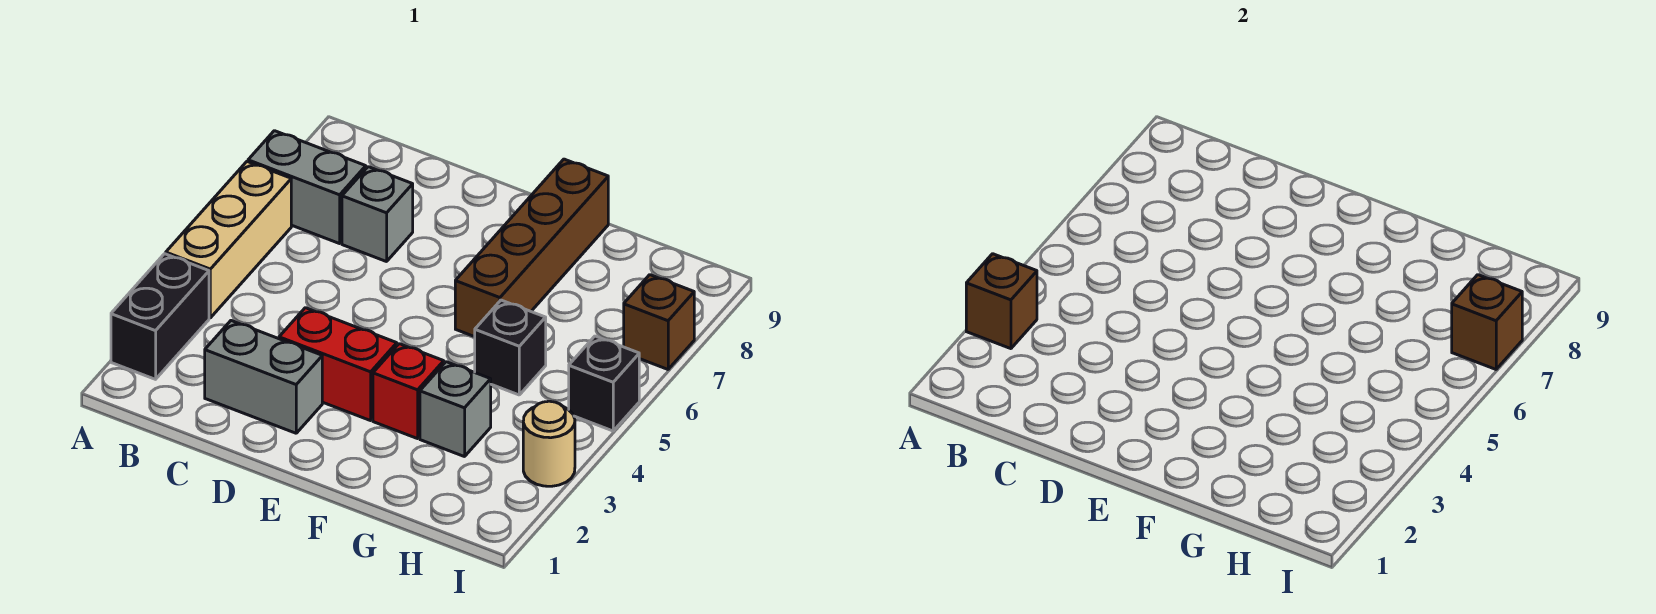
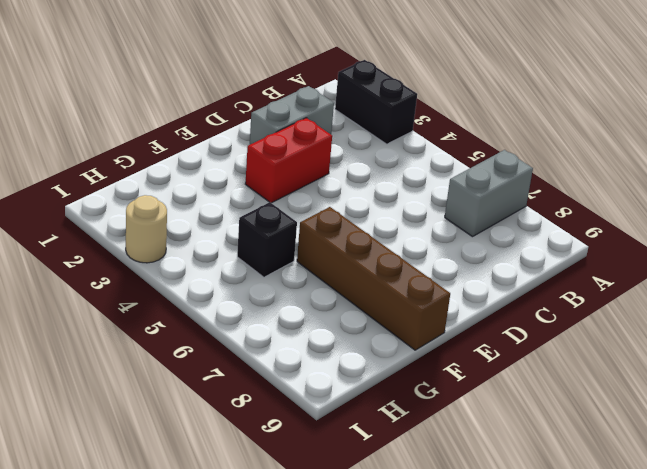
none -> tan brick A4:A6 level 1
none -> grey brick C7 level 1
none -> red brick F3 level 1

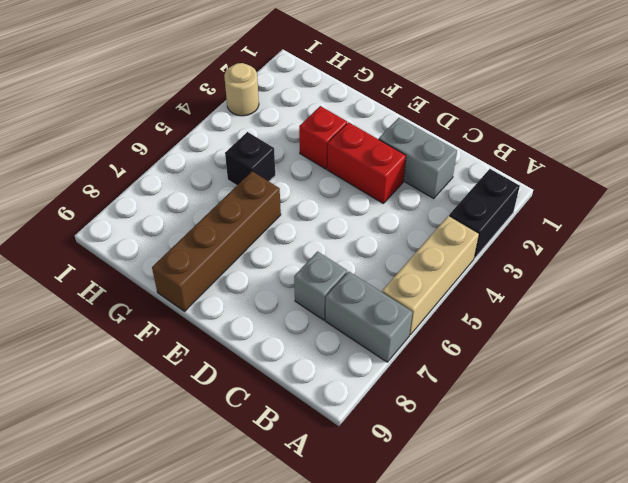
none -> grey brick G3 level 1
none -> black brick I5 level 1
none -> brown brick I7 level 1

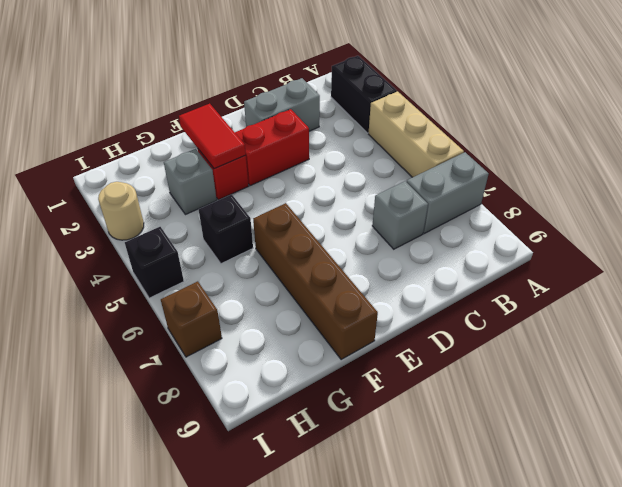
red tile F2:F3 level 2 -> none
none -> brown brick A3 level 2
none -> brown brick I7 level 2

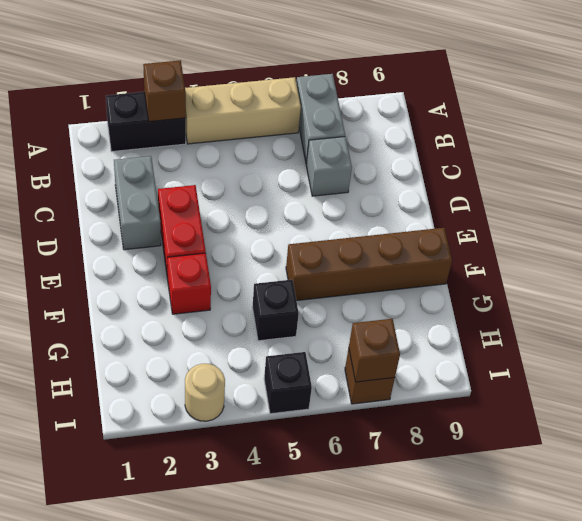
none -> grey brick G3 level 1

